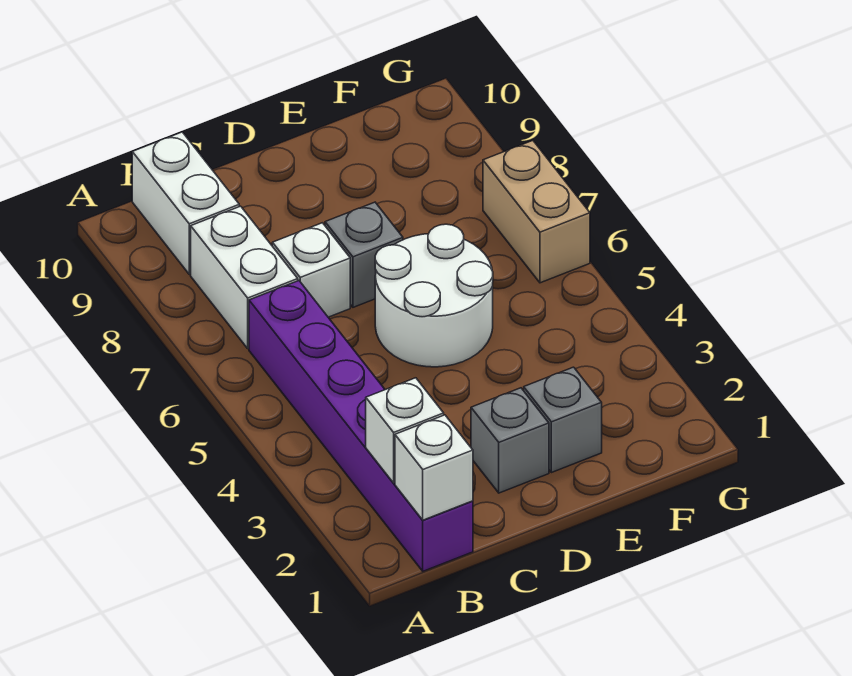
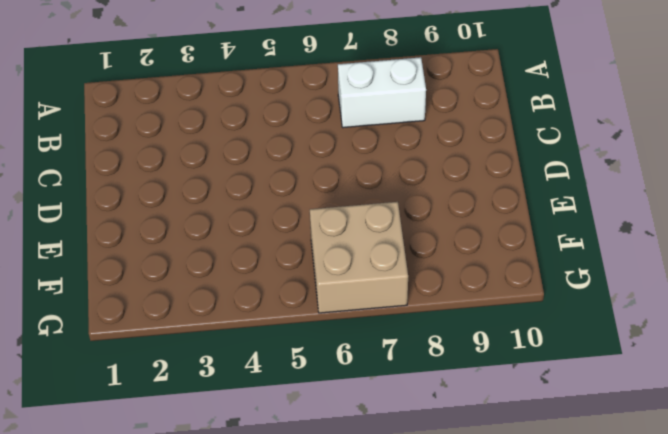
tan brick F6:G7 level 1 -> tan brick G6:G7 level 1
none -> purple brick B1:B6 level 1
none -> white brick B9:B10 level 1

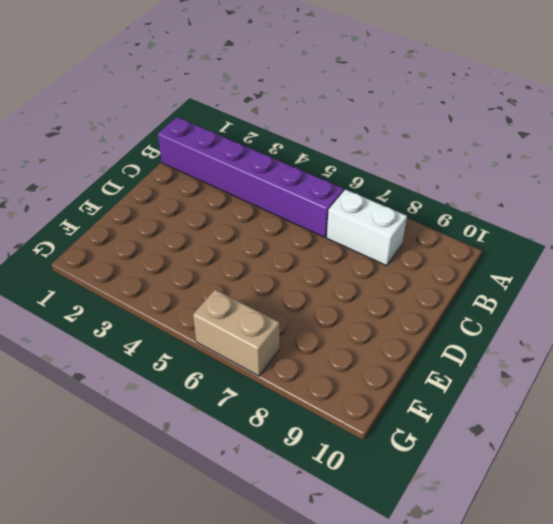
none -> white brick B9:B10 level 1
none -> white brick C7 level 1

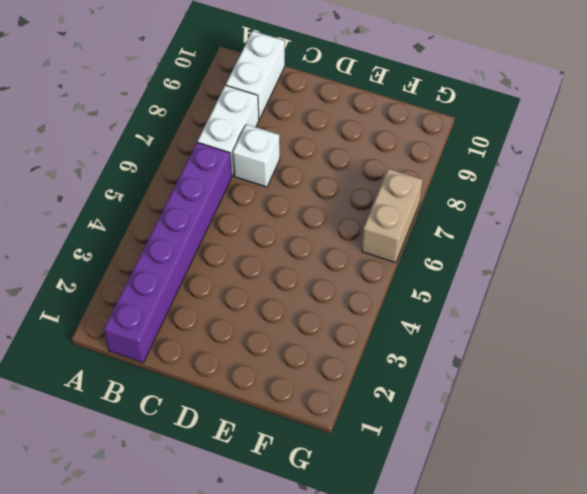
none -> grey brick D2 level 1
none -> white round brick D5:E6 level 1

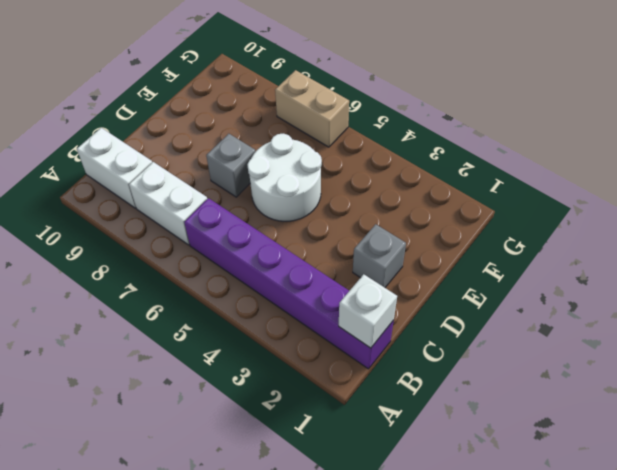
none -> white brick C7 level 1
none -> grey brick E2 level 1

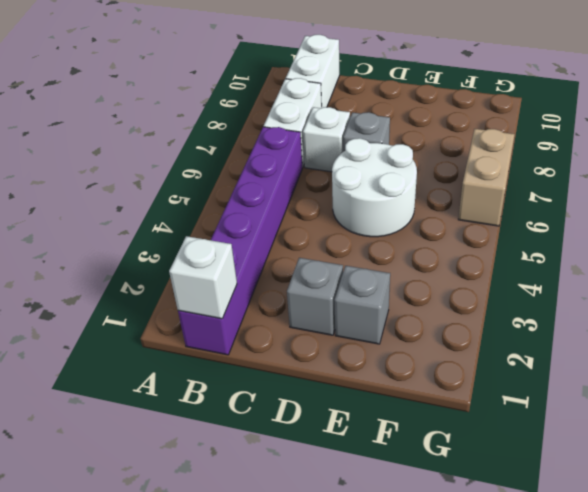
none -> white brick B2 level 2

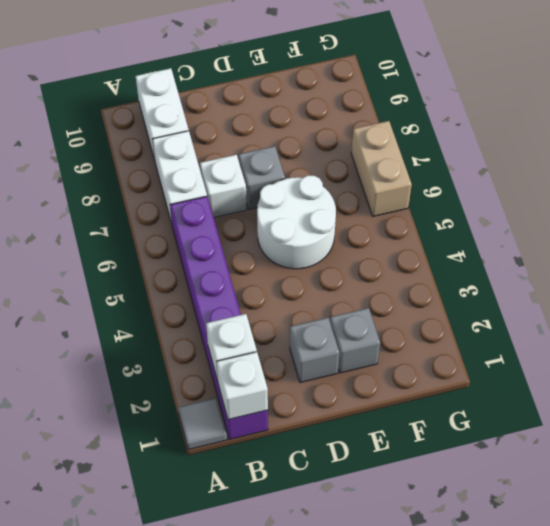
grey tile A1 level 1 -> none

